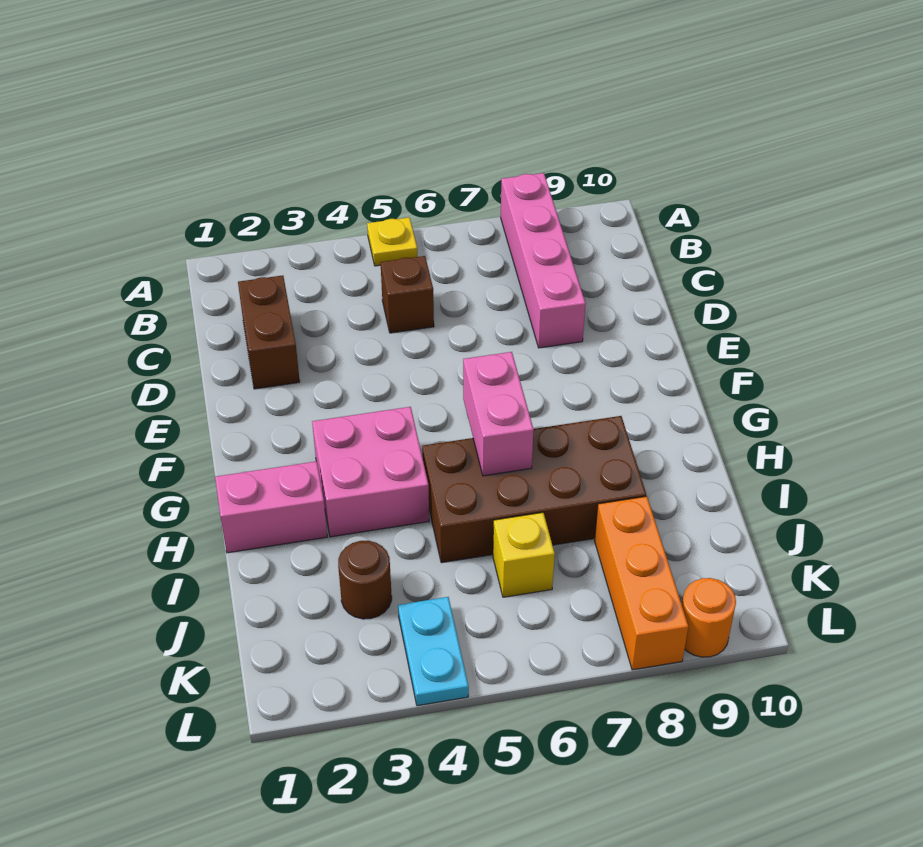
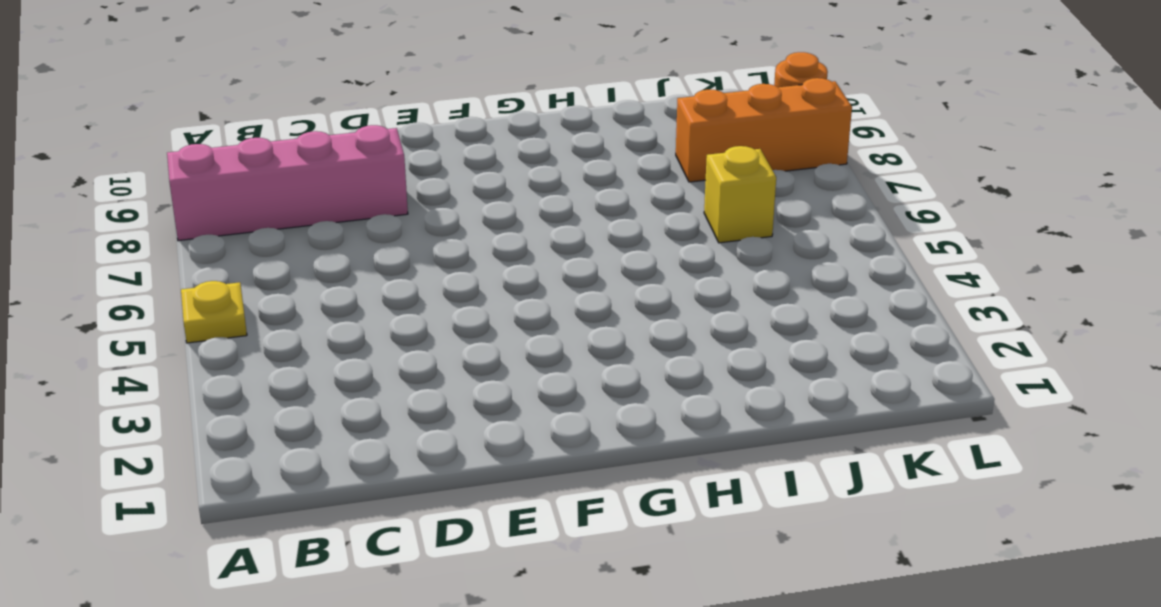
none -> brown brick C2:D2 level 1
none -> brown brick C5 level 1
none -> pink brick G3:H4 level 1

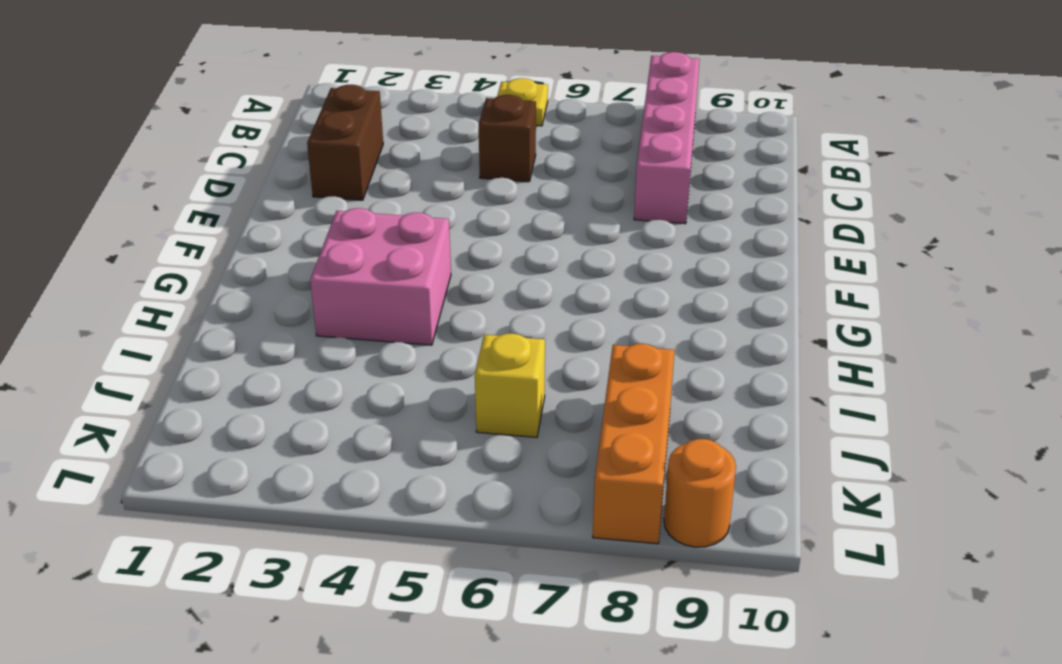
none -> pink brick H1:H2 level 1
none -> brown brick H5:I8 level 1
none -> brown round brick J3 level 1

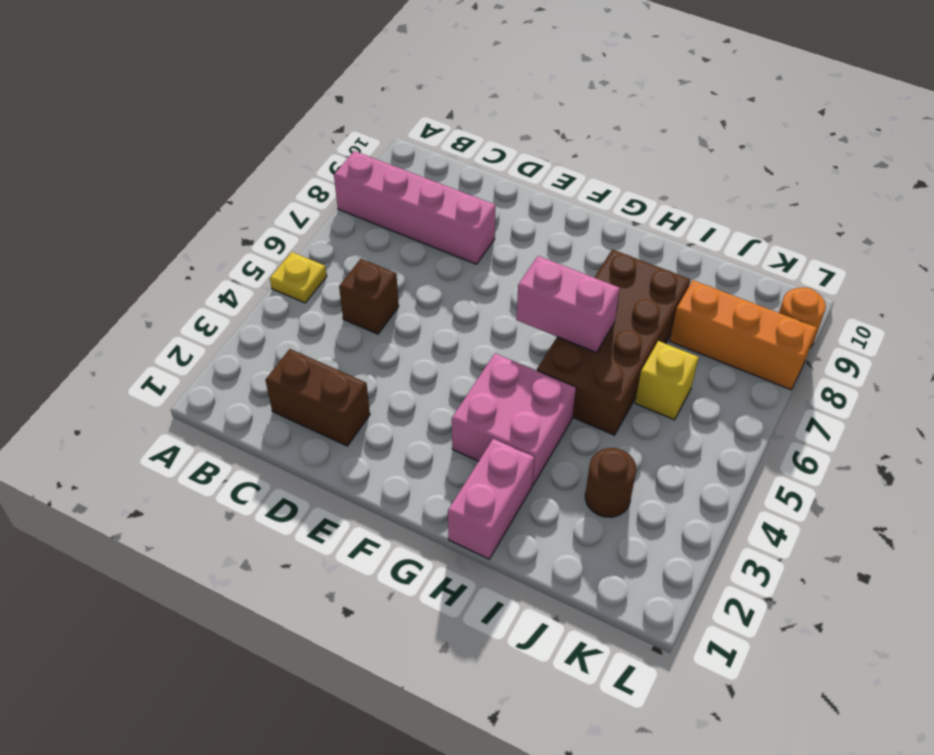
none -> cyan plate K4:L4 level 1

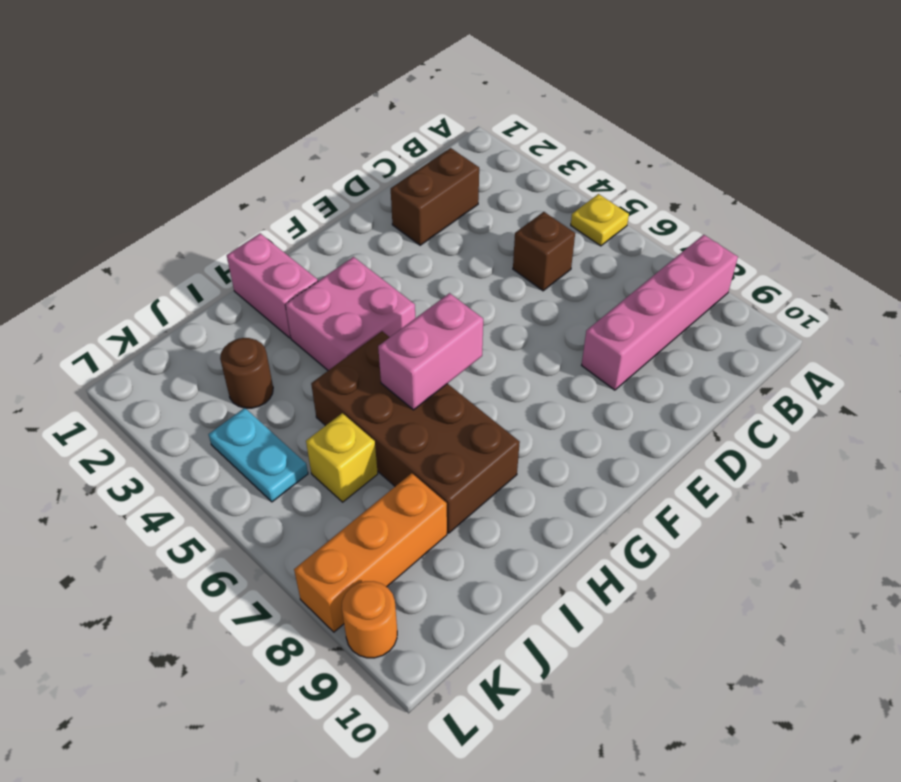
cyan plate K4:K5 level 1 -> cyan plate K4:L4 level 1

